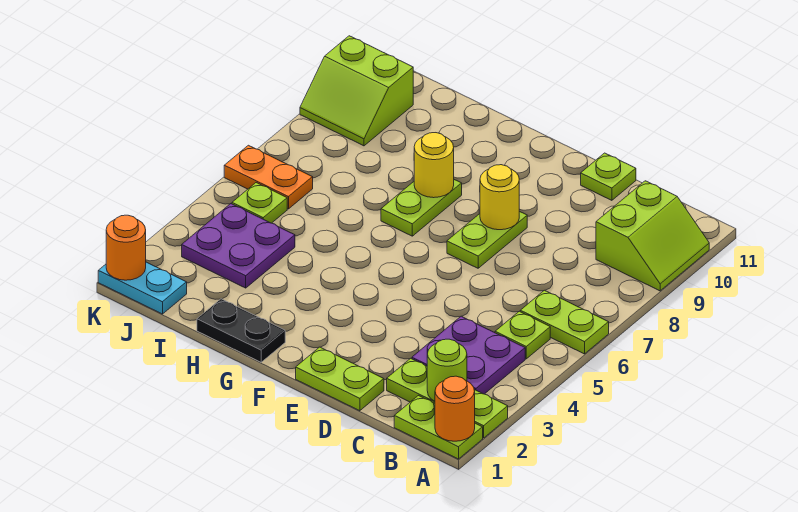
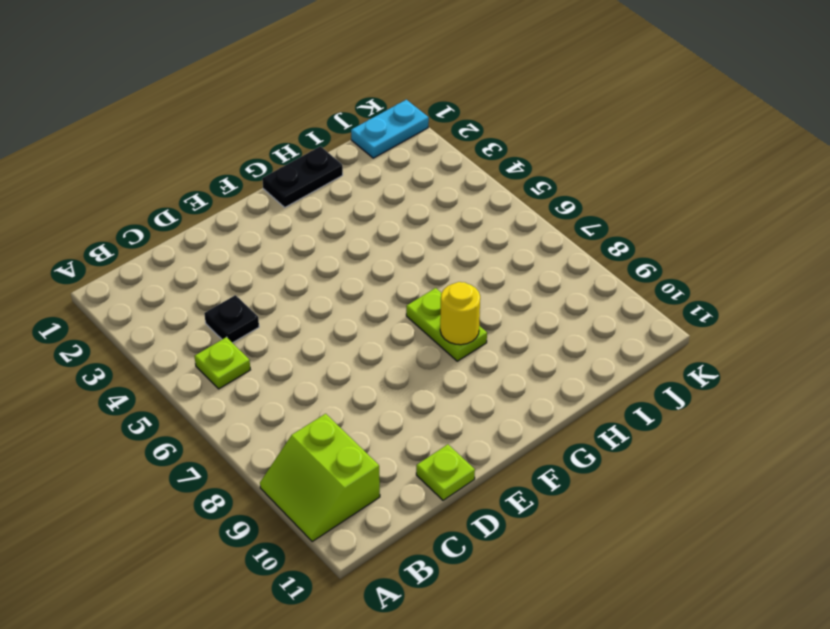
black plate C4 level 1 -> purple plate B3:C4 level 1
none -> lime plate A1:B1 level 1
none -> lime plate A2:C2 level 1
none -> lime plate A6:B6 level 1

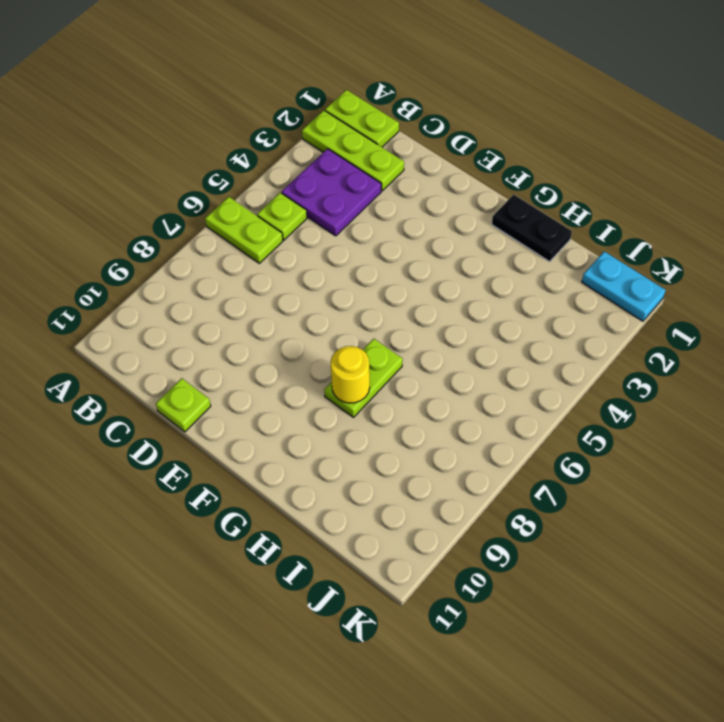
none -> lime slope A9:B10 level 1 top B
none -> lime plate D1:E1 level 1
none -> lime plate E7:E8 level 1

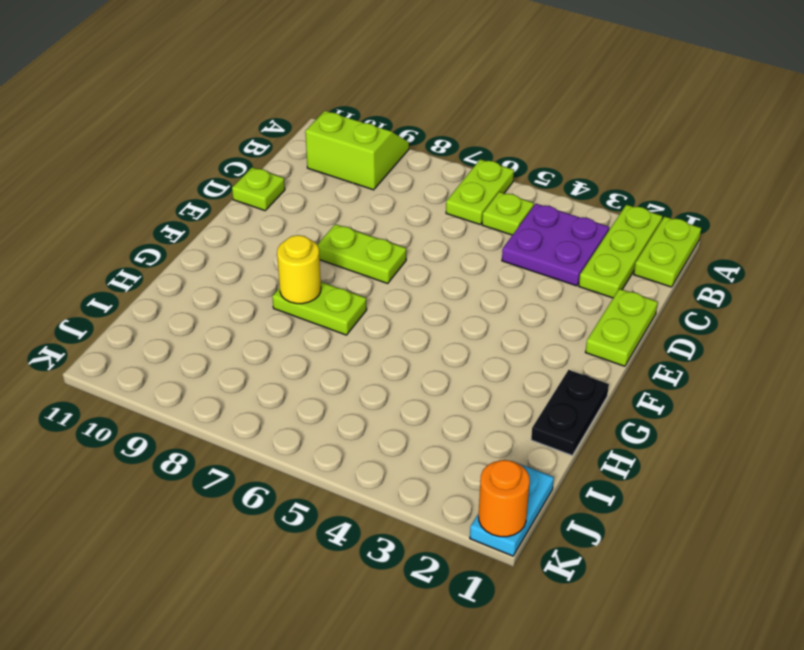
none -> purple plate I3:J4 level 1
none -> lime plate J5 level 1
none -> orange plate J6:K6 level 1

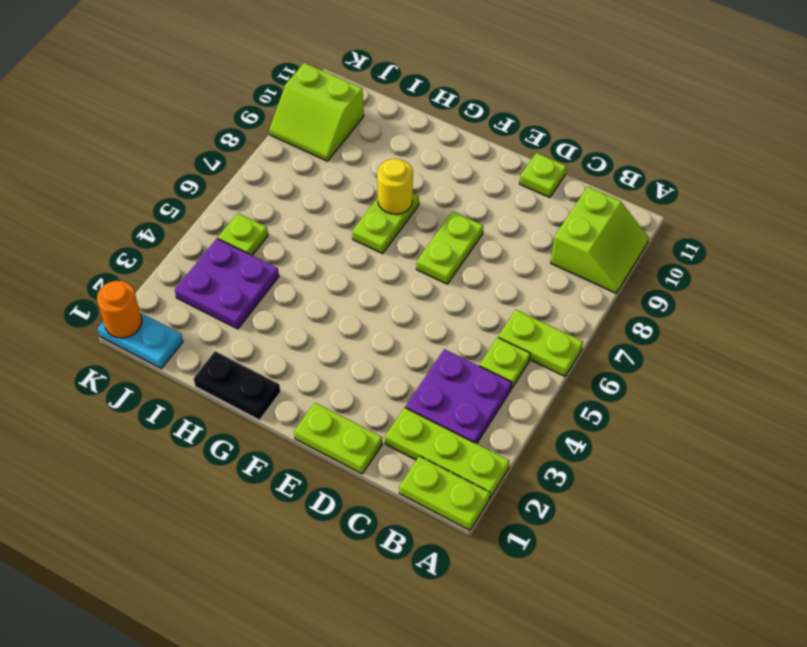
none -> orange plate J6:K6 level 1
none -> orange round brick A1 level 2
none -> lime round brick B2 level 2

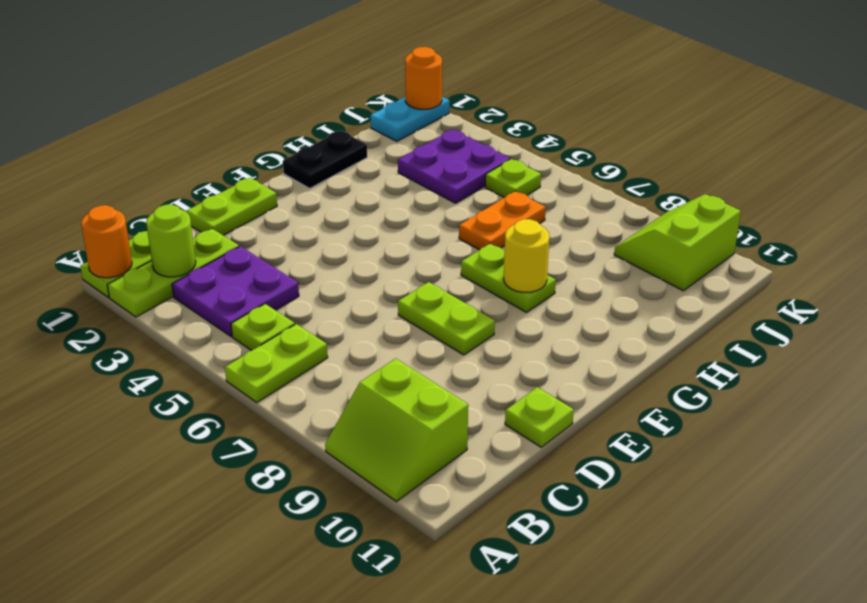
orange plate H6:I6 level 1 -> orange plate J6:K6 level 1
none -> yellow round brick E8 level 2

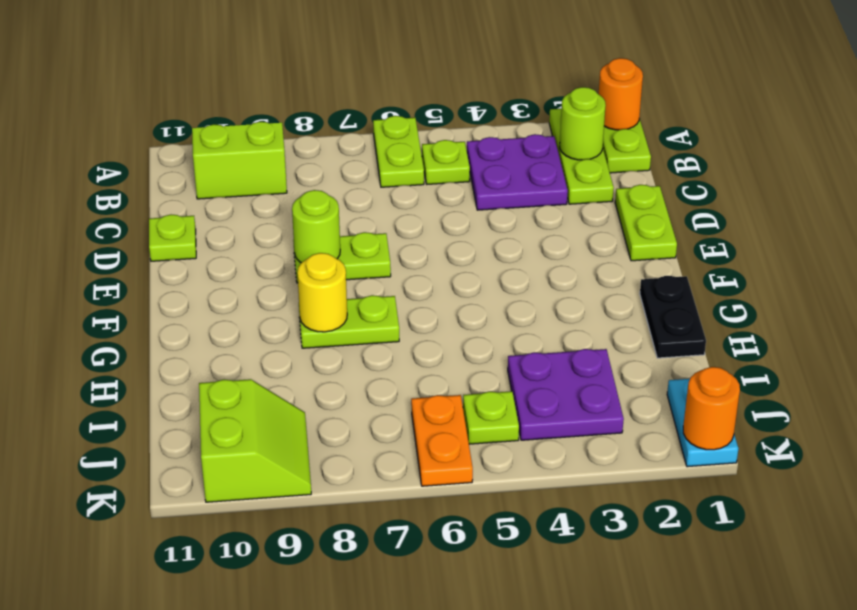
lime round brick E8 level 2 -> yellow round brick E8 level 2

